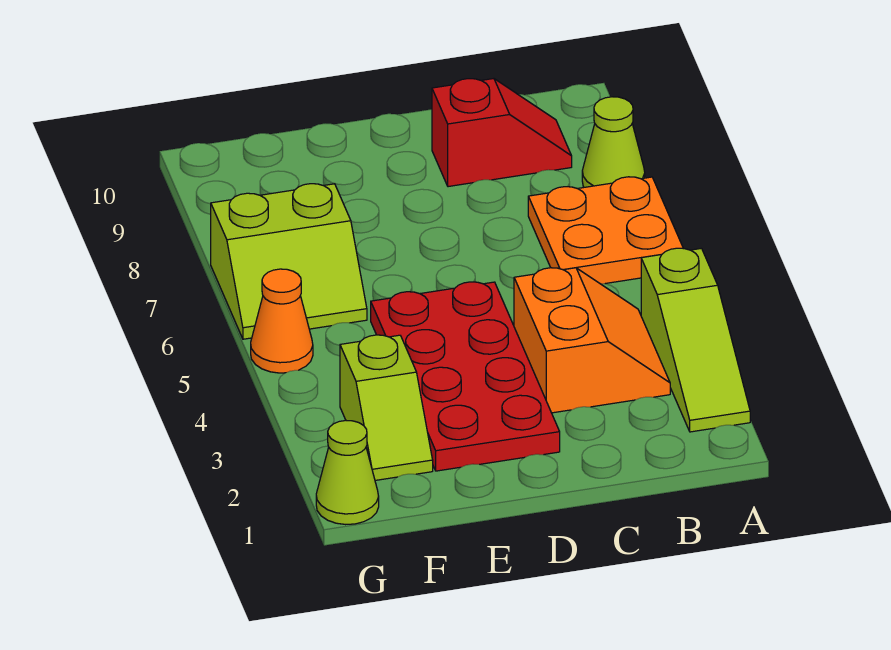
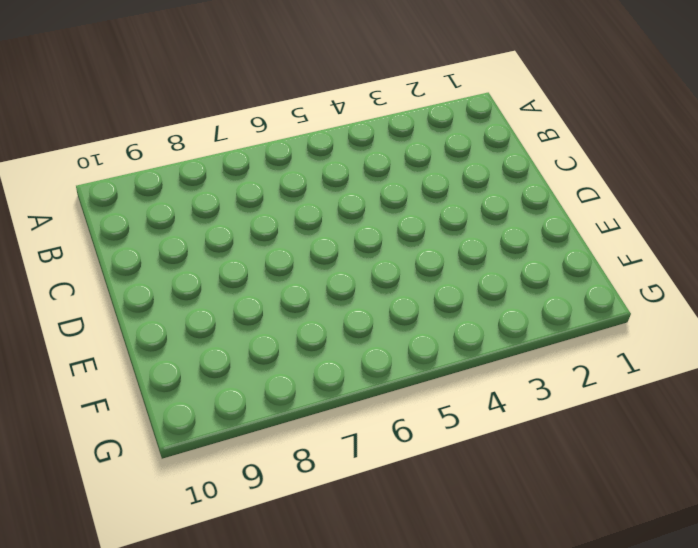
none -> lime slope A2:A4 level 1 top 4
none -> orange plate A6:B7 level 1

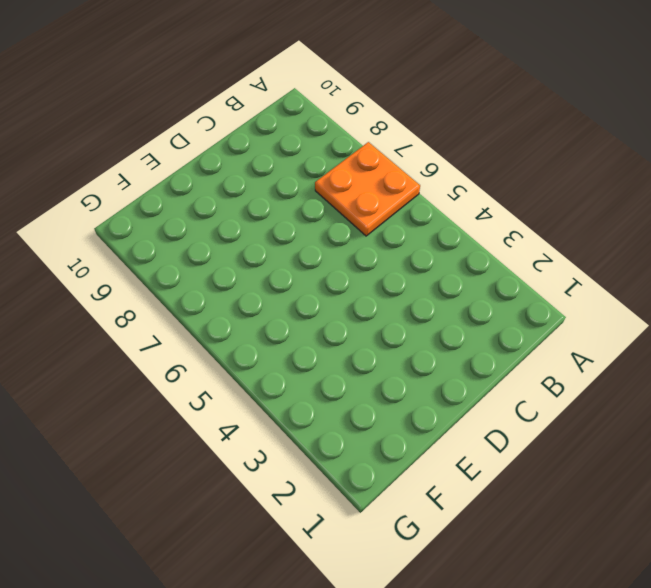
none -> lime slope A2:A4 level 1 top 4
none -> lime cone A8 level 1

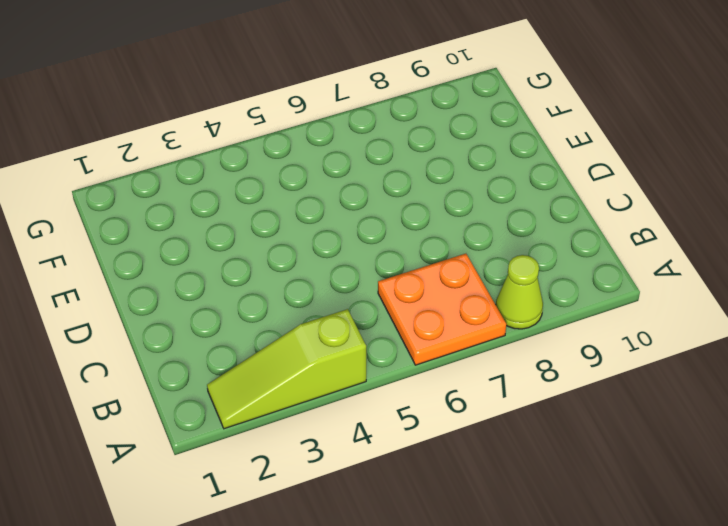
none -> orange slope B3:C4 level 1 top C
none -> red slope B9:C9 level 1 top C

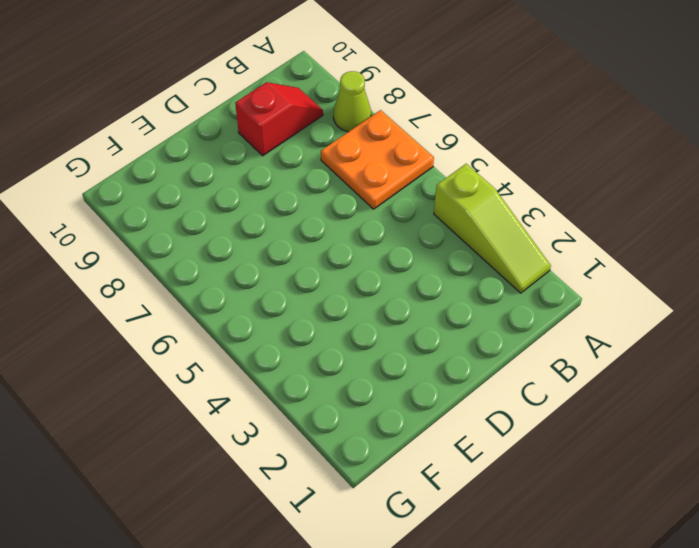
none -> orange slope B3:C4 level 1 top C
none -> red plate D2:E5 level 1

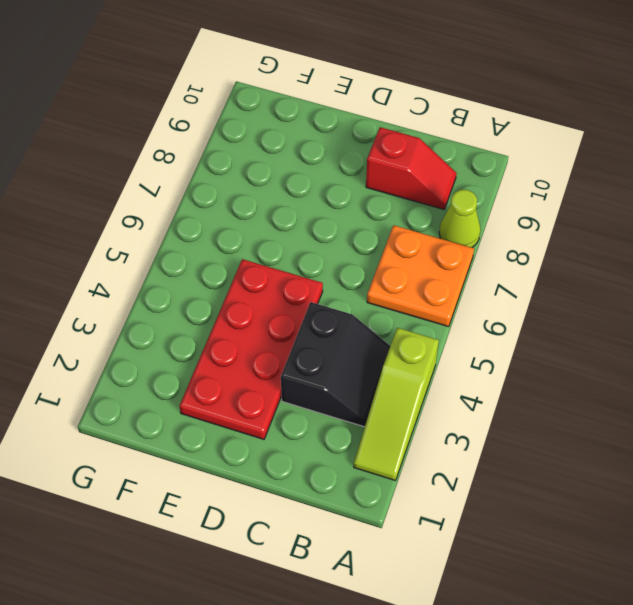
black slope B3:C4 level 1 top C -> orange slope B3:C4 level 1 top C
none -> lime slope F2:F3 level 1 top 3
none -> lime slope F6:G7 level 1 top 7

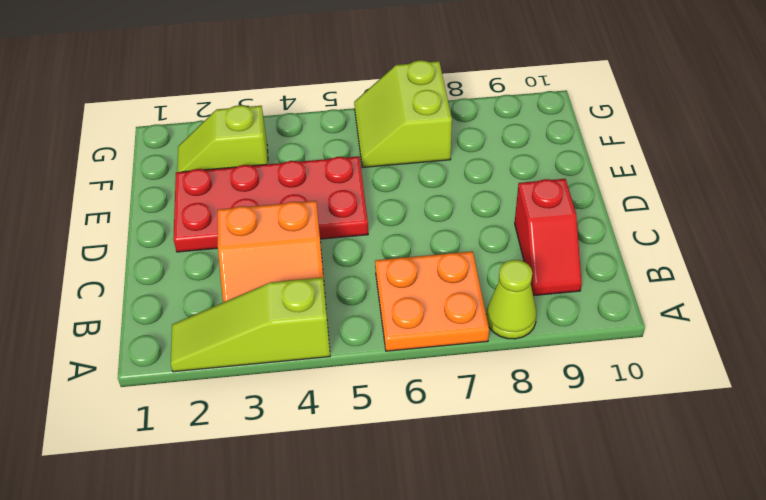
none -> lime cone G1 level 1
none -> orange cone G5 level 1

